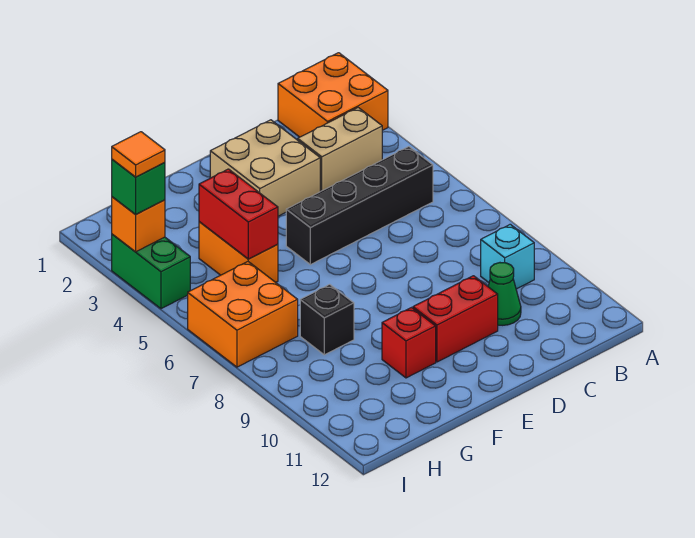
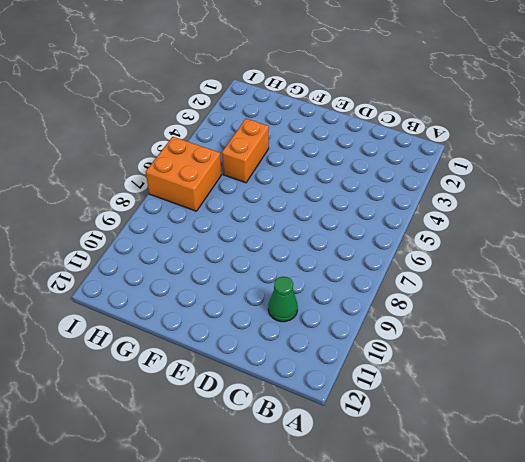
none -> orange brick A1:B2 level 1
none -> tan brick B3:C3 level 1
none -> black brick B5:E5 level 1

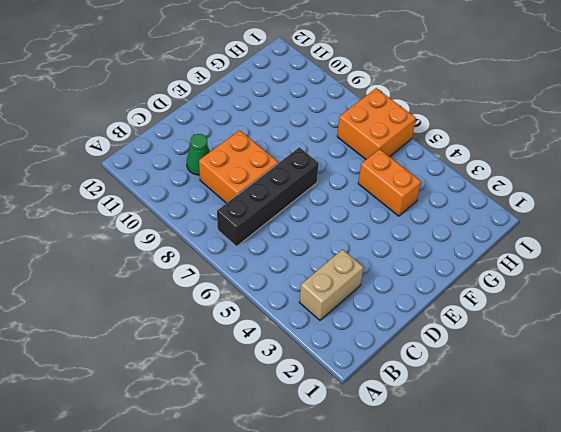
black brick B7:E7 level 1 -> black brick B5:E5 level 1
orange brick C8:D9 level 1 -> orange brick A1:B2 level 1
none -> cyan brick B9 level 1
none -> tan brick D2:E3 level 1
none -> red brick D10:E10 level 1

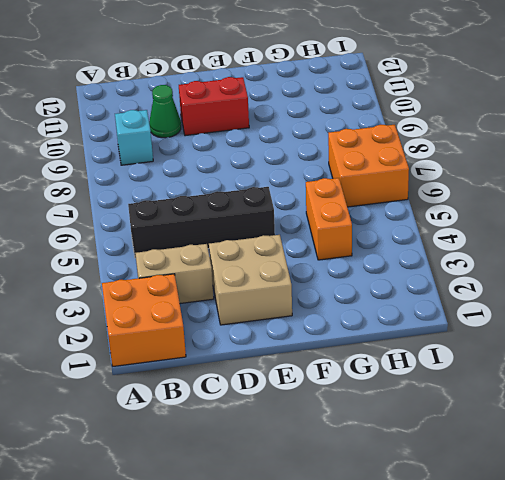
none -> red brick F10 level 1
none -> black brick G8 level 1
none -> green brick I3:I4 level 1

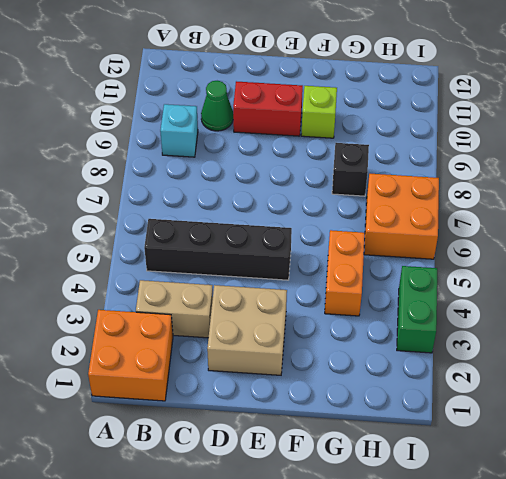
lime brick F10 level 1 -> red brick F10 level 1
none -> red brick G4:G5 level 2
none -> orange brick I3 level 2
none -> green brick I3 level 3

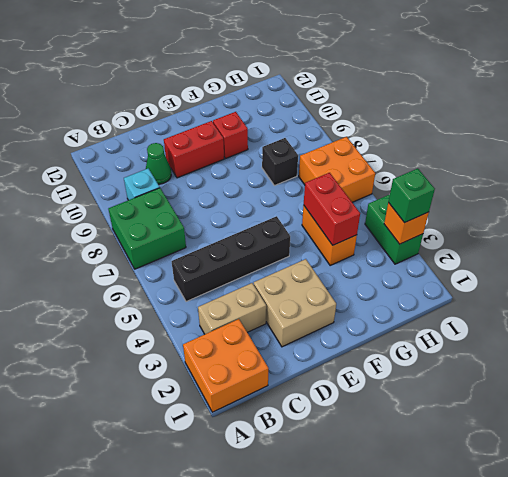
green brick A7:B8 level 1 -> none
none -> orange tile I3 level 4

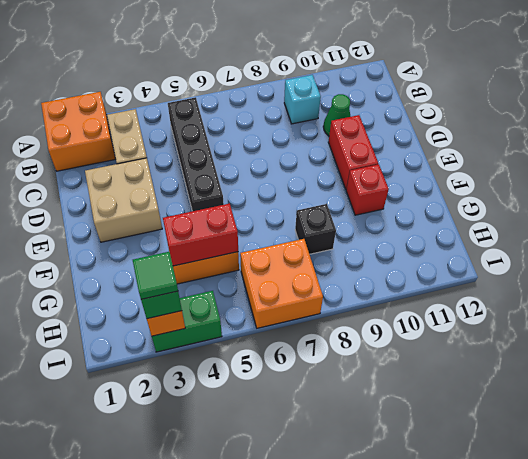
green tile I3 level 4 -> orange tile I3 level 4

